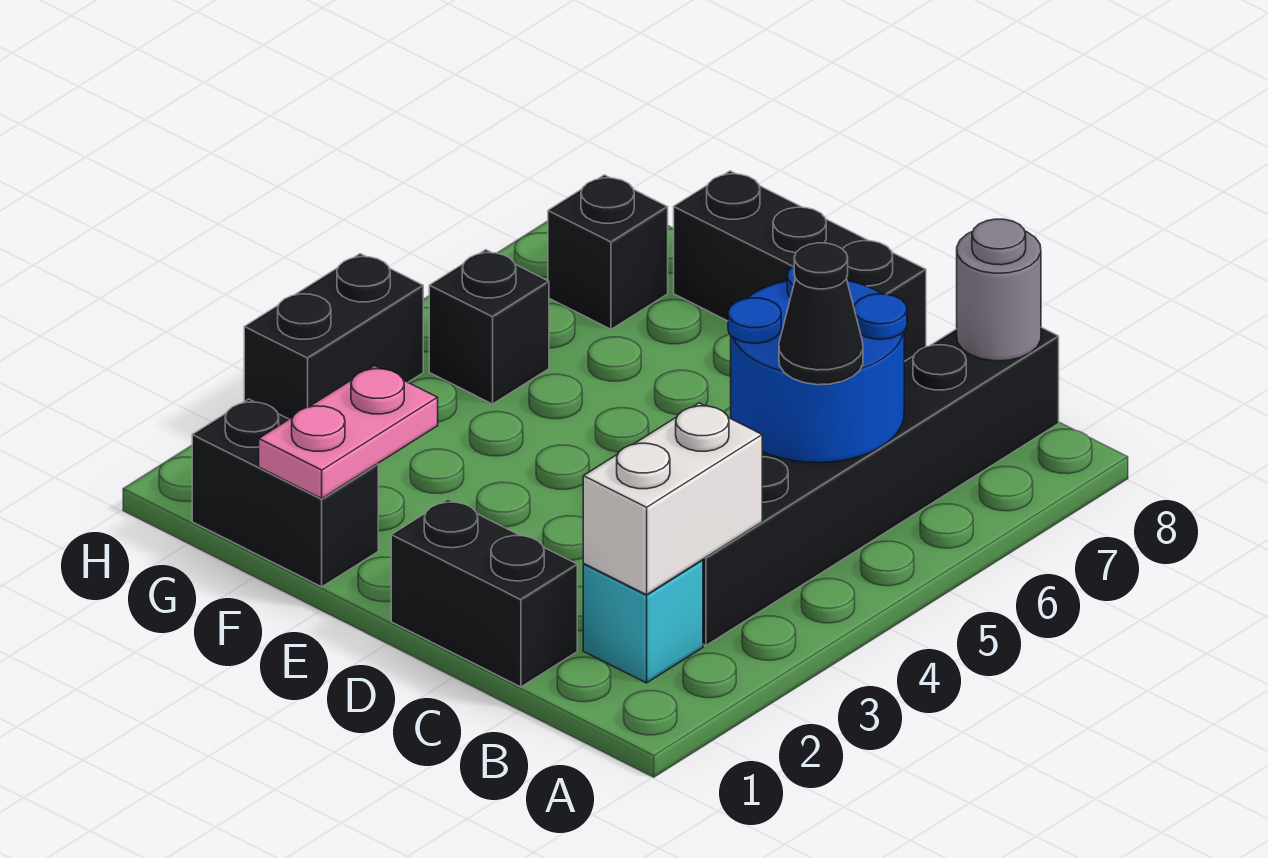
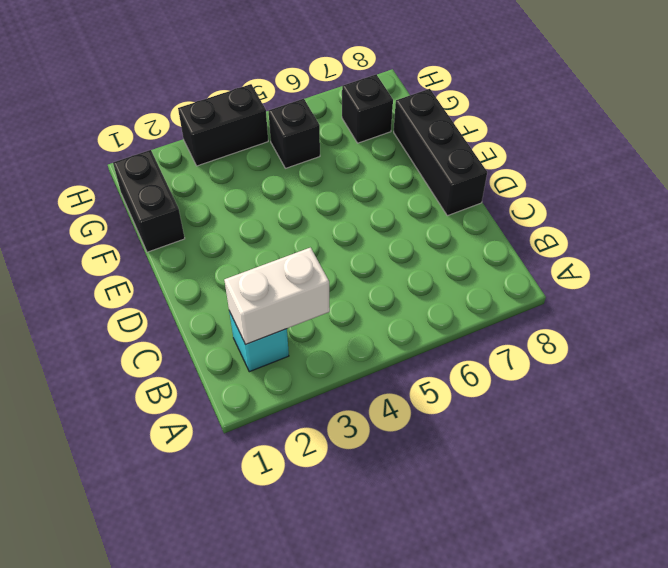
none -> black brick B3:B8 level 1
none -> black brick C1:D1 level 1
none -> blue round brick B5:C6 level 2

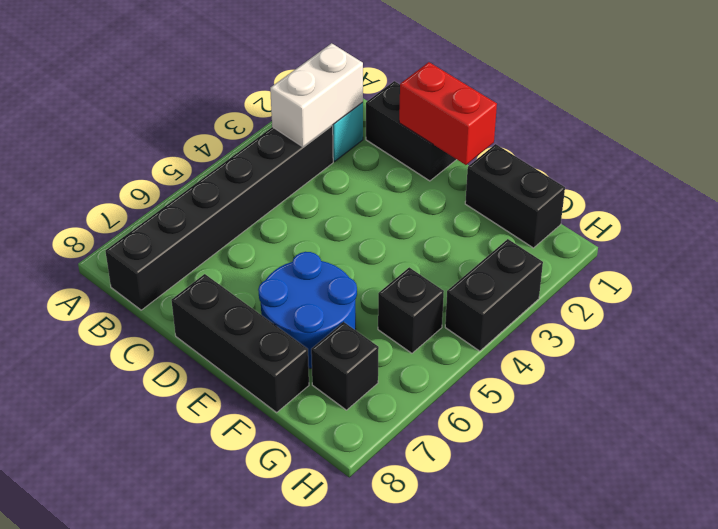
red brick D1:E1 level 2 -> none
blue round brick E6:F7 level 1 -> blue round brick B5:C6 level 2
none -> grey round brick B8 level 2
none -> pink plate F1:F2 level 2
none -> black cone B5 level 3

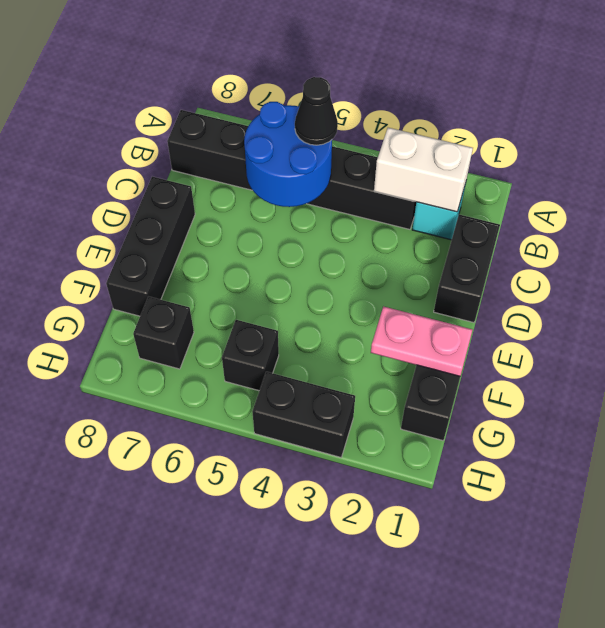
none -> grey round brick B8 level 2

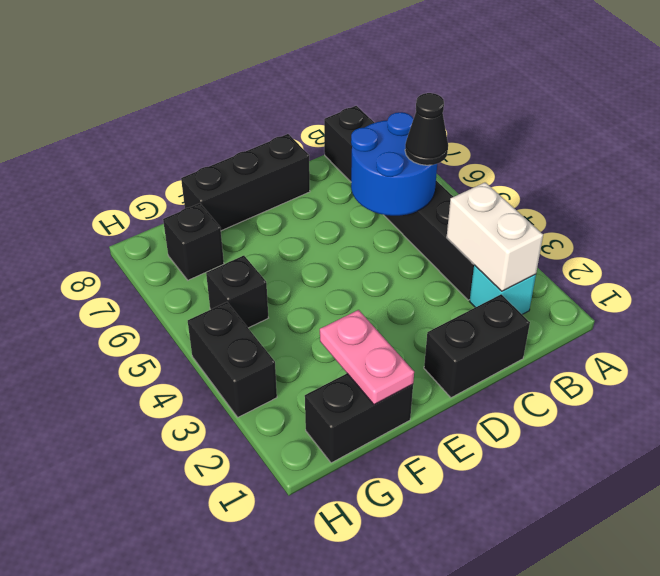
none -> grey round brick B8 level 2

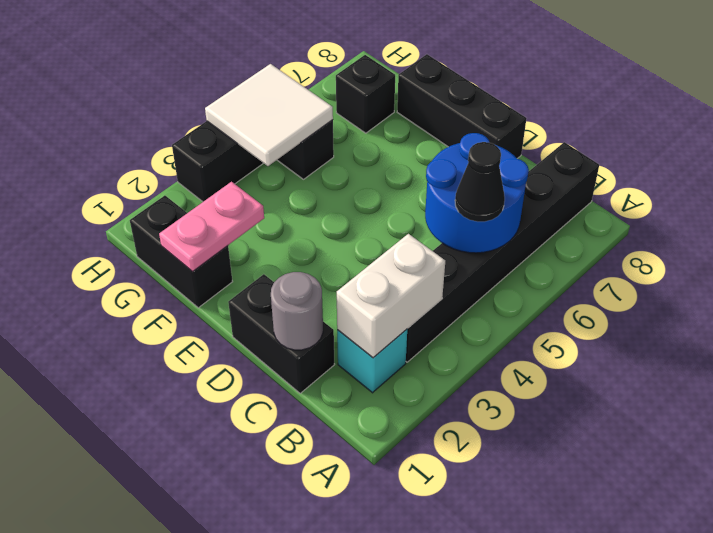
grey round brick C1 level 2 -> grey round brick B8 level 2
white tile G4:H5 level 2 -> none

